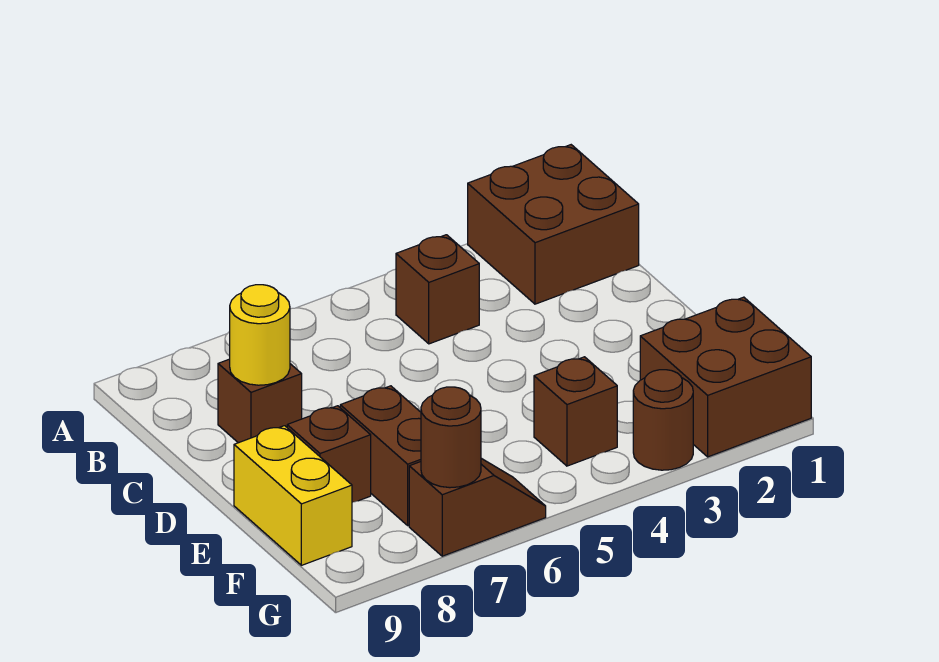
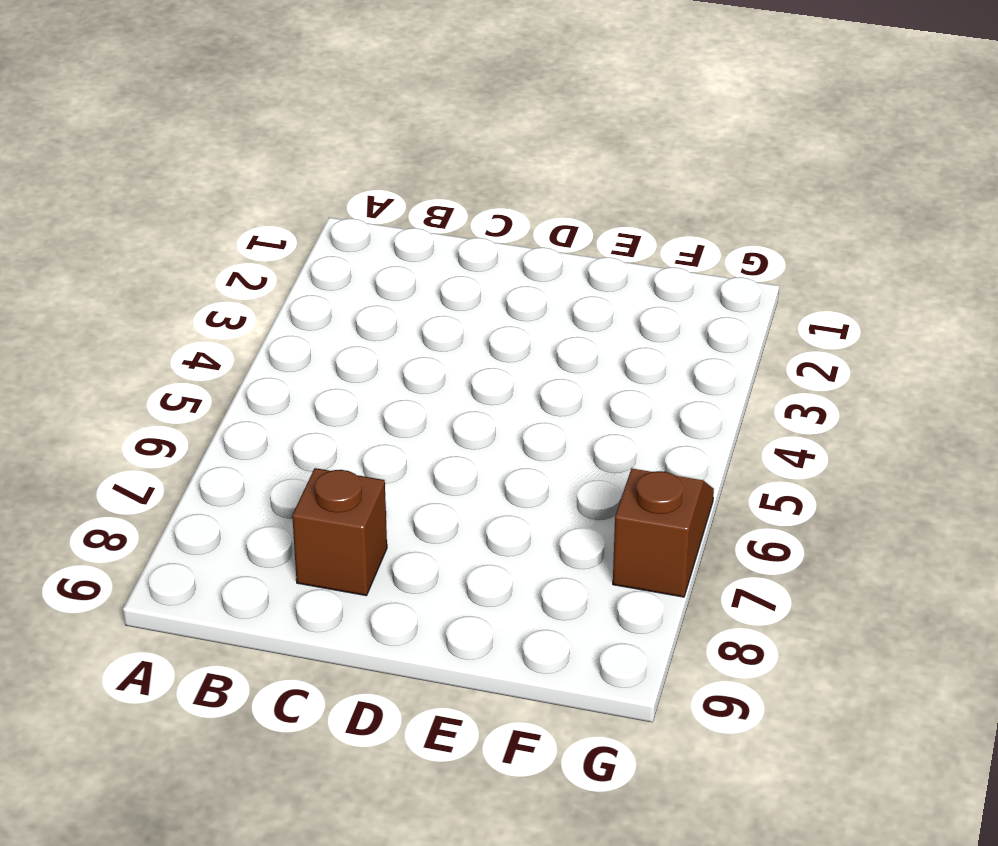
none -> brown brick A1:B2 level 1
none -> brown brick B4 level 1
none -> brown brick E7:F7 level 1

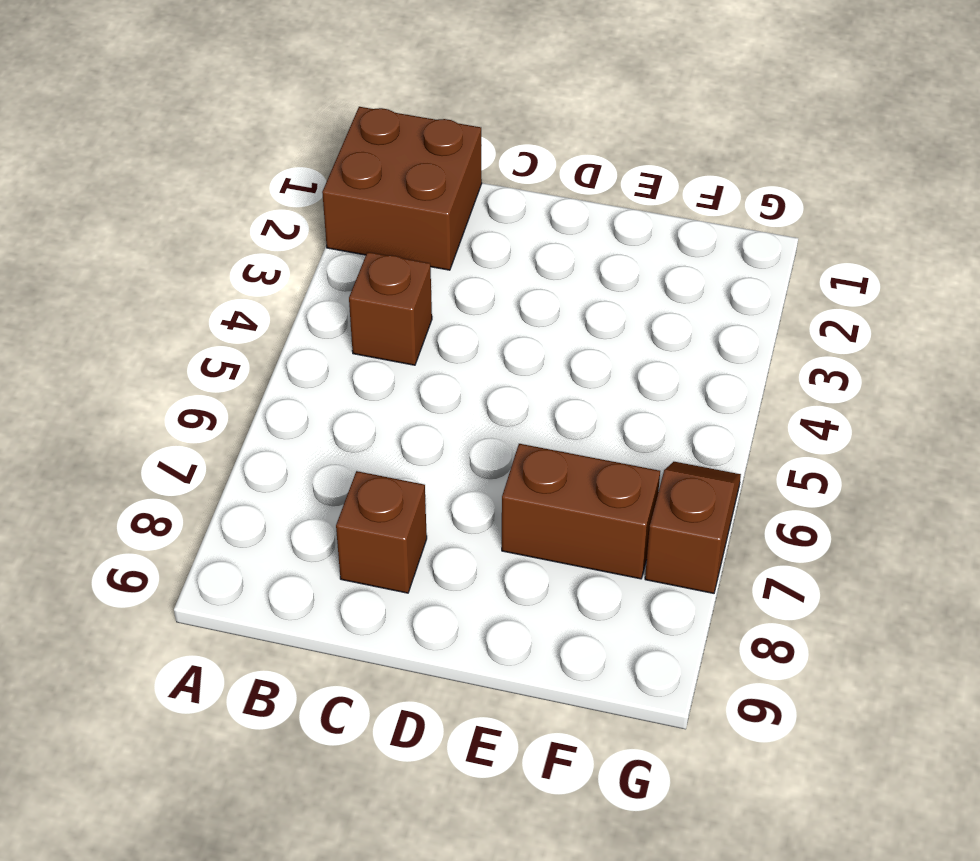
none -> brown brick E8 level 1
none -> yellow brick E9:F9 level 1
none -> brown brick F1:G2 level 1

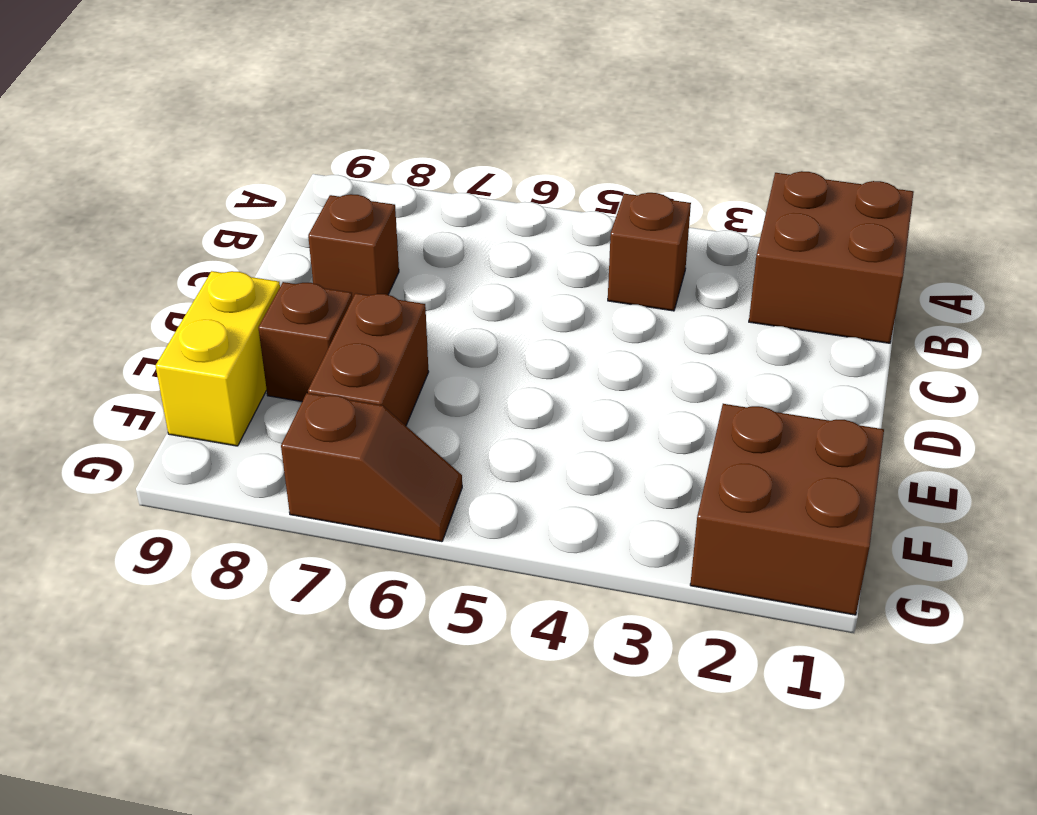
none -> brown brick F4 level 1
none -> brown round brick G3 level 1
none -> yellow round brick C8 level 2

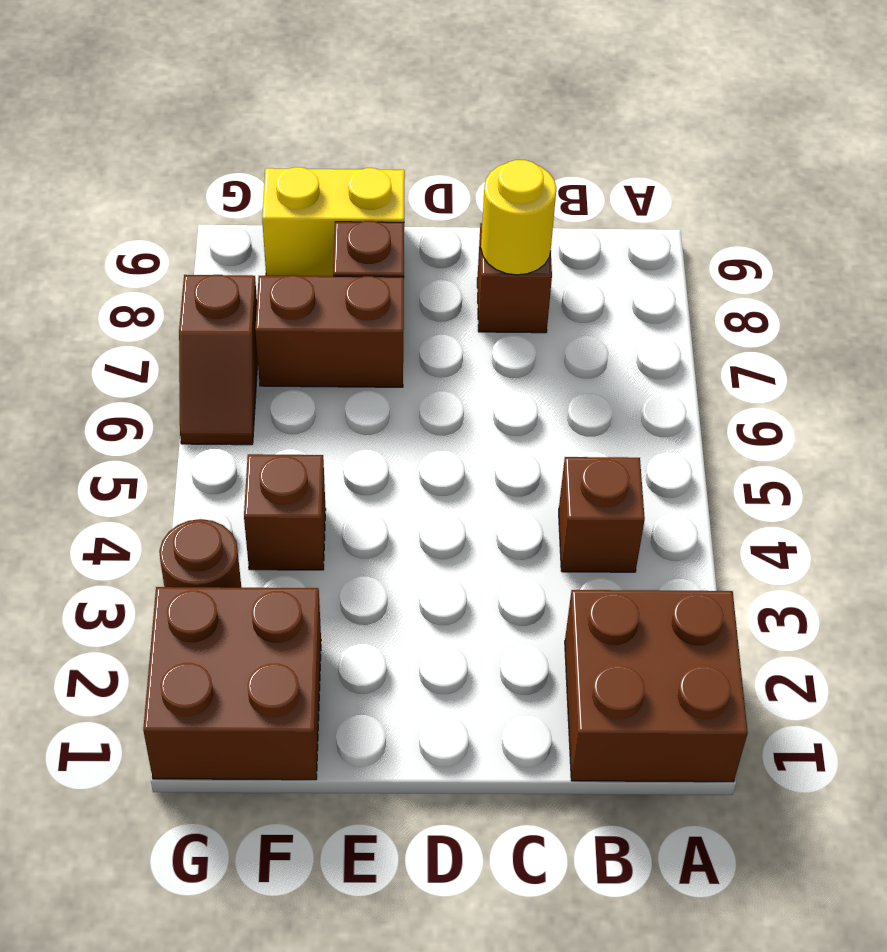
none -> brown round brick G7 level 2

